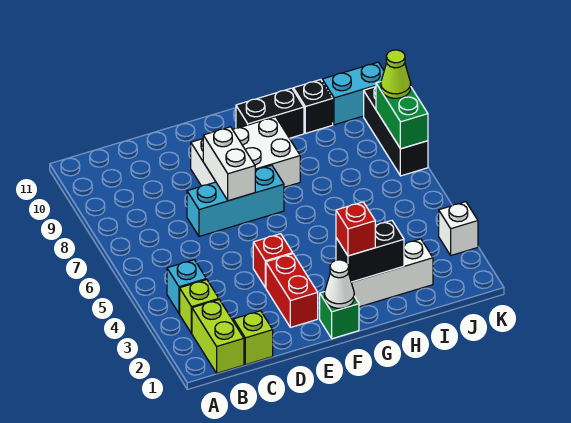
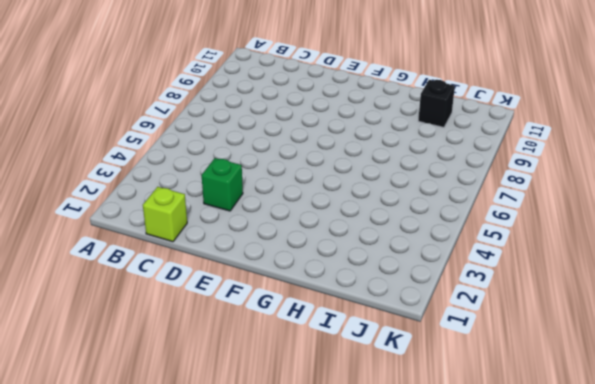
green brick D3 level 1 -> green brick F1 level 1
none -> lime brick B1:B2 level 1
none -> lime brick B3 level 1
none -> cyan brick B4 level 1

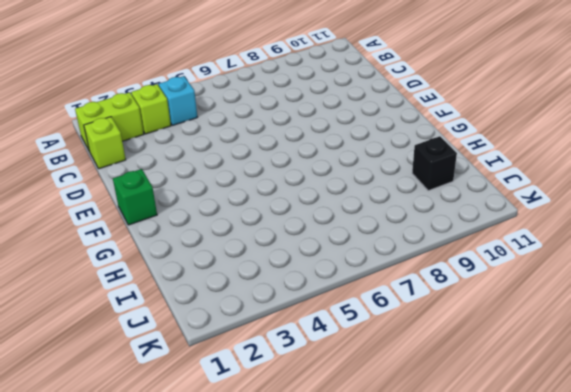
none -> cyan brick D7:F7 level 1
none -> red brick E2:E3 level 1
none -> red brick E4 level 1

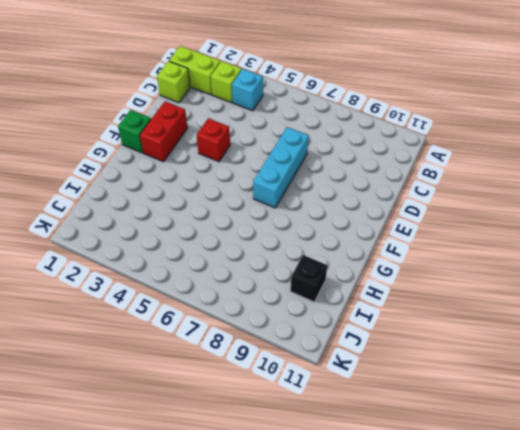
red brick E2:F2 level 1 -> red brick E2:E3 level 1
none -> white brick E8:G9 level 1
none -> white brick G2:I2 level 1
none -> black brick G10:H10 level 1

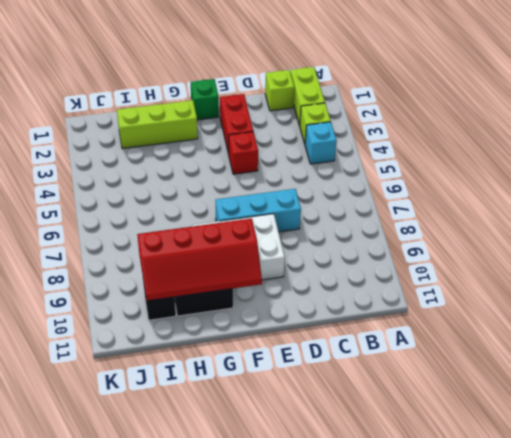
red slope F9:I10 level 2 top 9 -> none
lime brick G2:I2 level 1 -> white brick G2:I2 level 1
none -> cyan brick J10:K10 level 1
none -> white brick K3 level 1
none -> black brick K7:K9 level 1

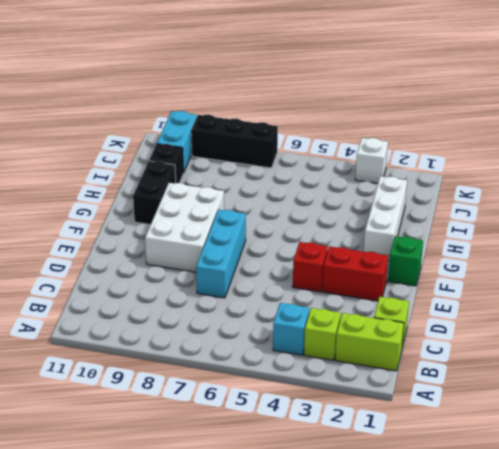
none -> white brick E7:E8 level 2
none -> white cone F1 level 2
none -> black brick G2:H2 level 2

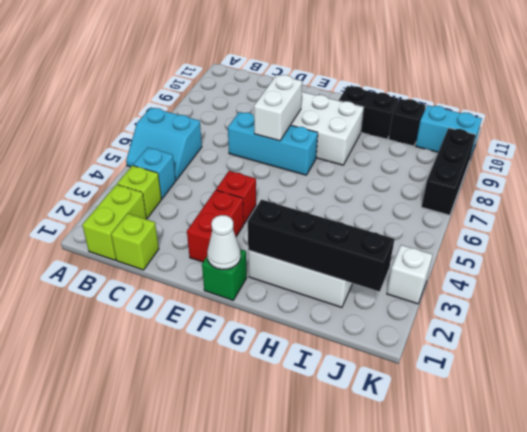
cyan slope A5:B6 level 1 top 6 -> none
black brick G2:J2 level 2 -> black brick G2:H2 level 2
none -> green brick K7:K8 level 2
none -> red brick G2 level 3
none -> lime cone K8 level 3

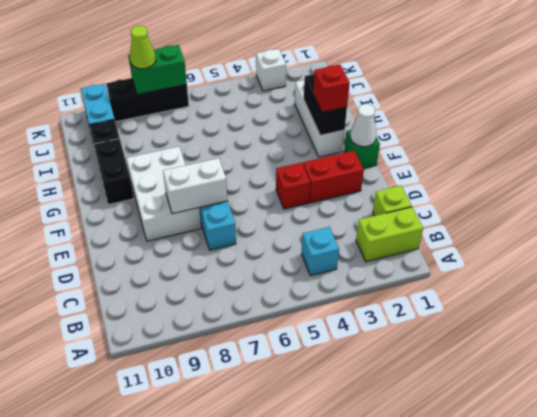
none -> lime brick B3 level 1

